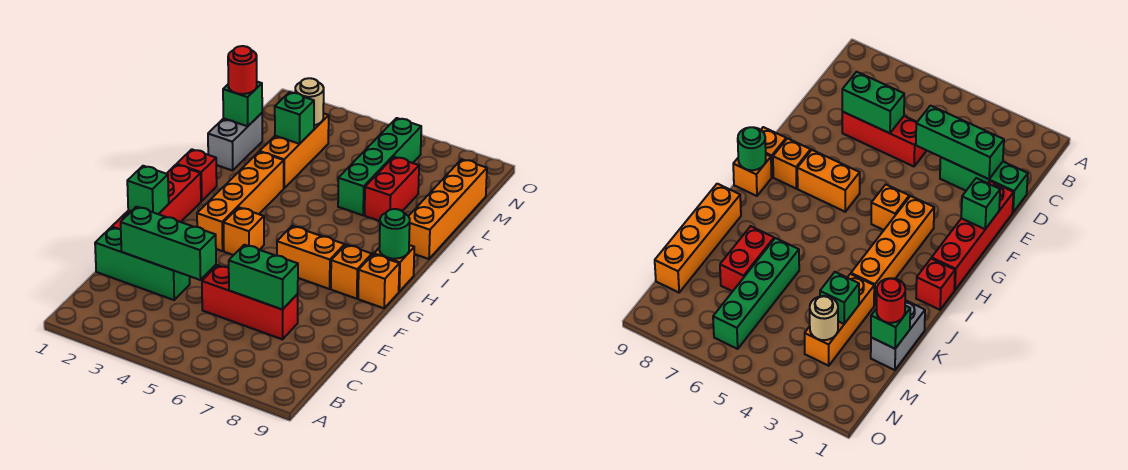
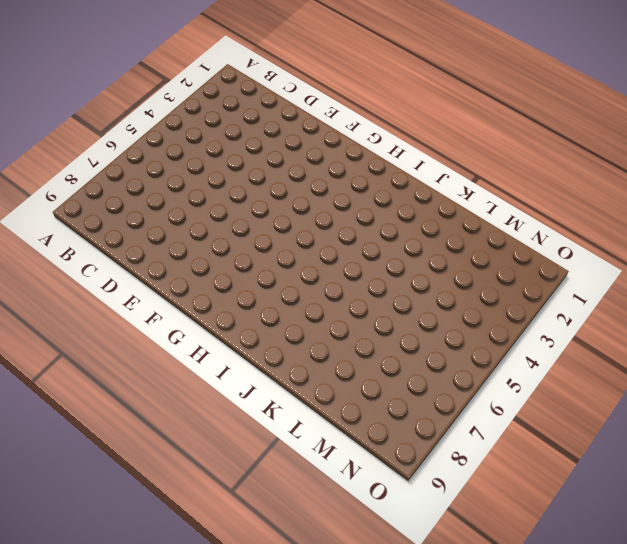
none -> green brick D1:D3 level 1
none -> red brick D5:D7 level 1
none -> red brick E1:H1 level 1

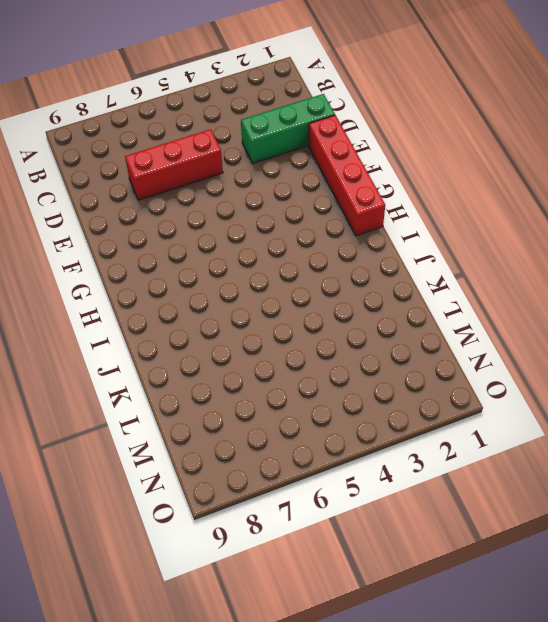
none -> orange brick G3:J3 level 1
none -> orange brick G4 level 1
none -> orange brick G6:G7 level 1

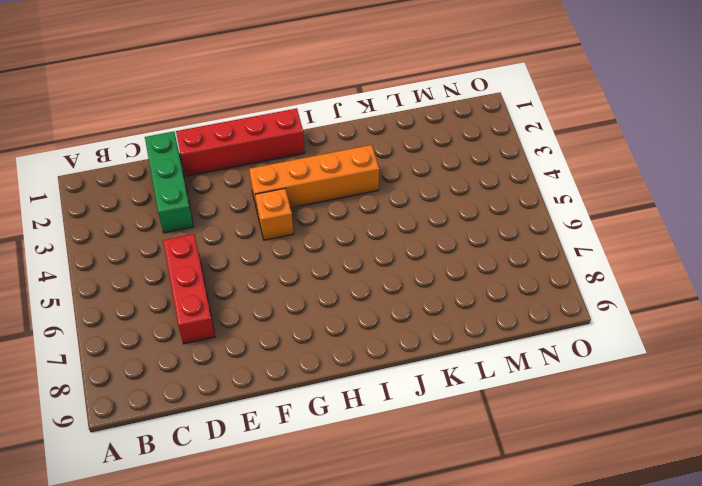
none -> orange brick G6:G7 level 1
none -> orange brick G8 level 1
none -> orange brick G9 level 1

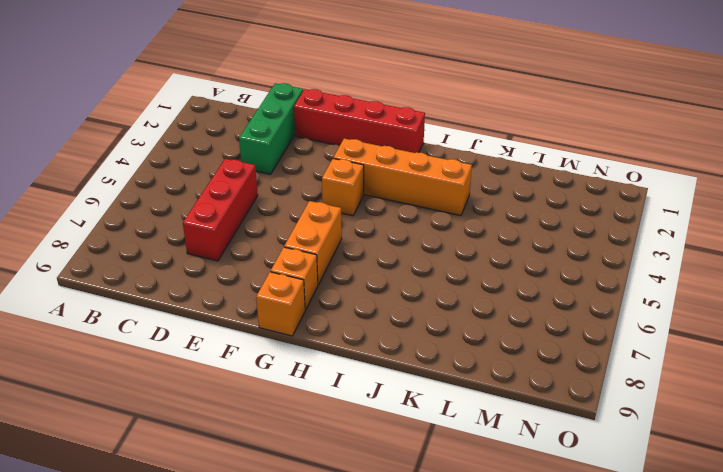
none -> orange brick H9 level 1
none -> red brick I1 level 1
none -> orange brick J9:M9 level 1

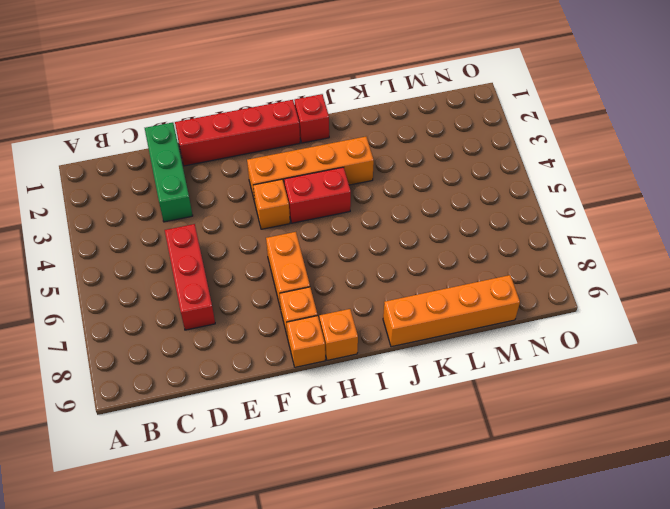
red brick H4:I4 level 1 -> red brick K7:L7 level 1
none -> grey brick K1:L1 level 1
none -> orange brick K3:M3 level 1
none -> green brick K6:N6 level 1

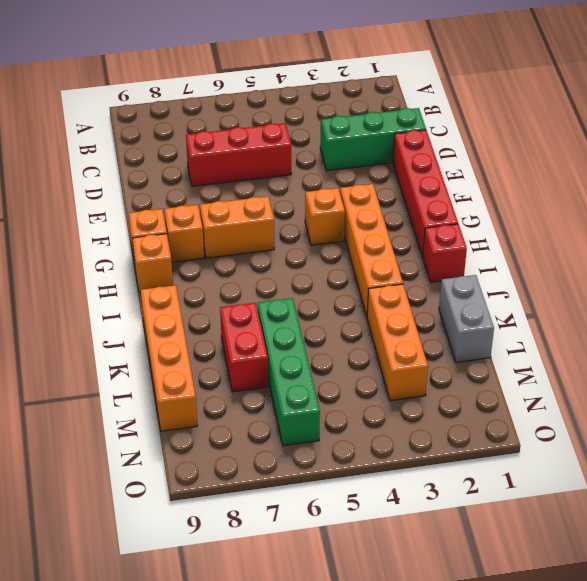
none -> green brick D2:D4 level 2
none -> green brick D6:D7 level 2
none -> green brick F1 level 2

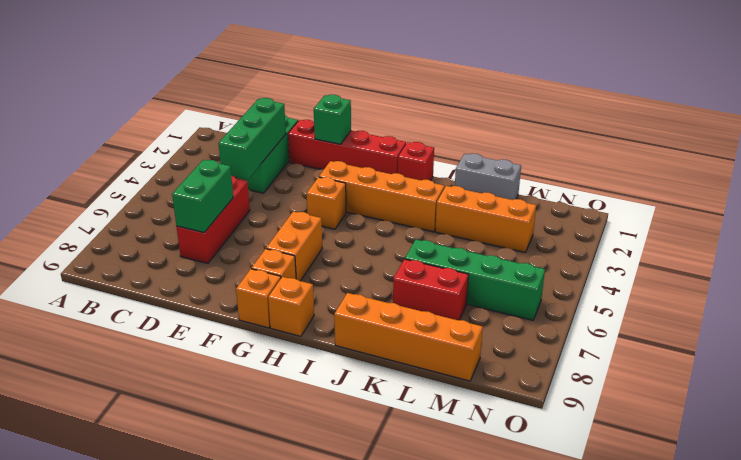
none -> green round brick H9 level 2
none -> green brick L1 level 2
none -> green brick L3 level 2

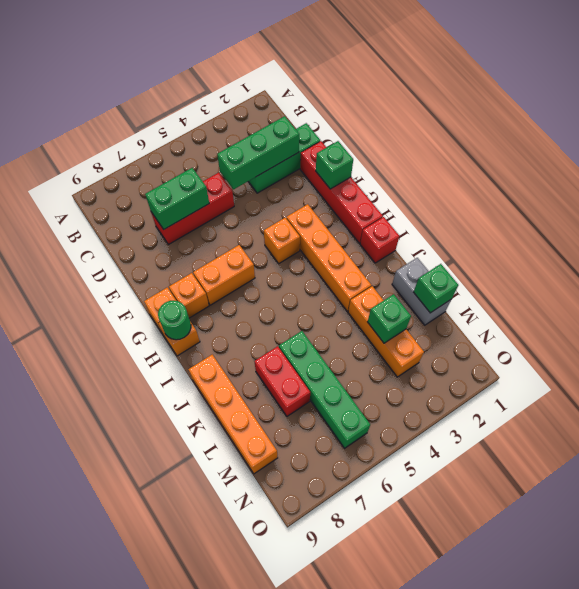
none -> tan round brick M3 level 2
none -> red round brick L1 level 3

